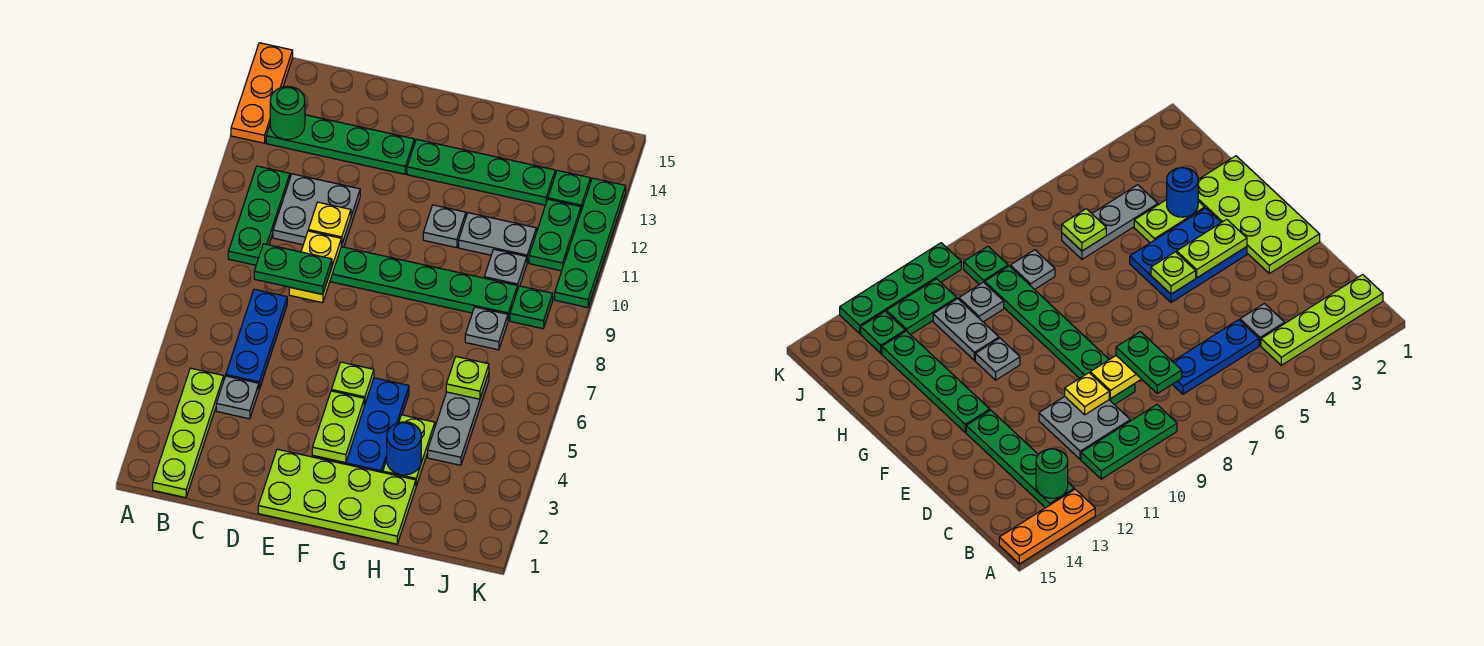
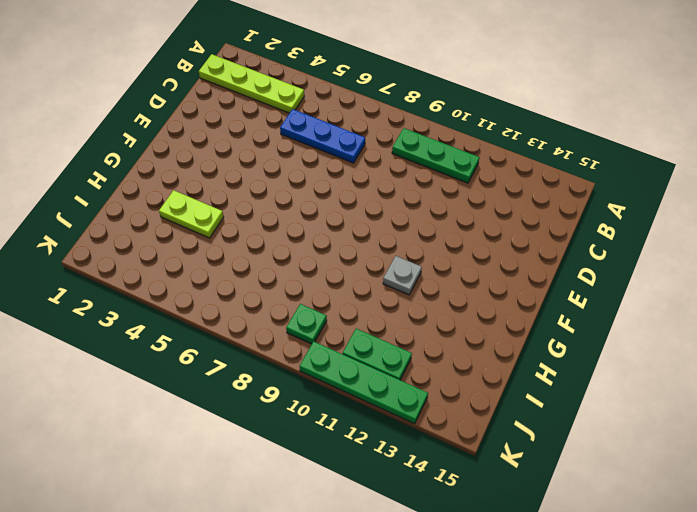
none -> orange plate A13:A15 level 1
none -> green plate B13:E13 level 1
none -> grey plate C4 level 1

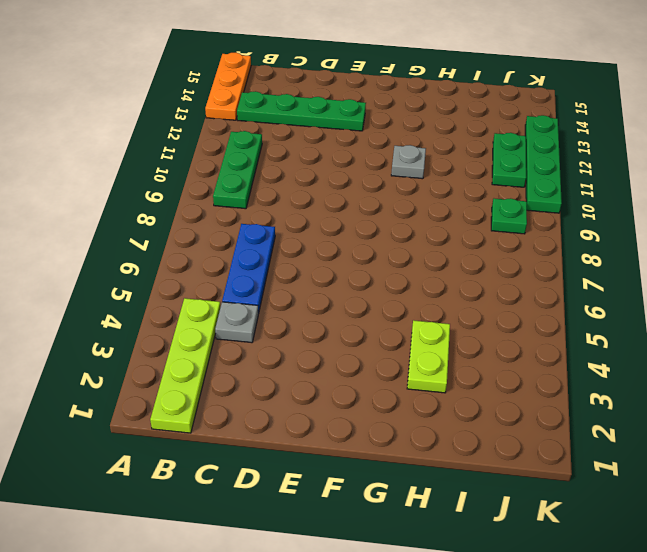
none -> grey plate C10:D11 level 1
none -> green plate D9:I9 level 1
none -> lime plate E1:H2 level 1

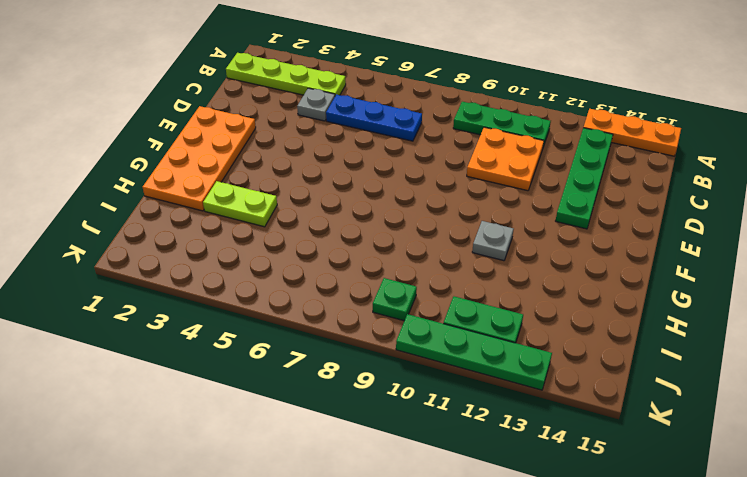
orange plate C10:D11 level 1 -> grey plate C10:D11 level 1
orange plate E1:H2 level 1 -> lime plate E1:H2 level 1
none -> green plate D9:I9 level 1
none -> blue plate F3:G5 level 1
none -> green plate F13:I13 level 1

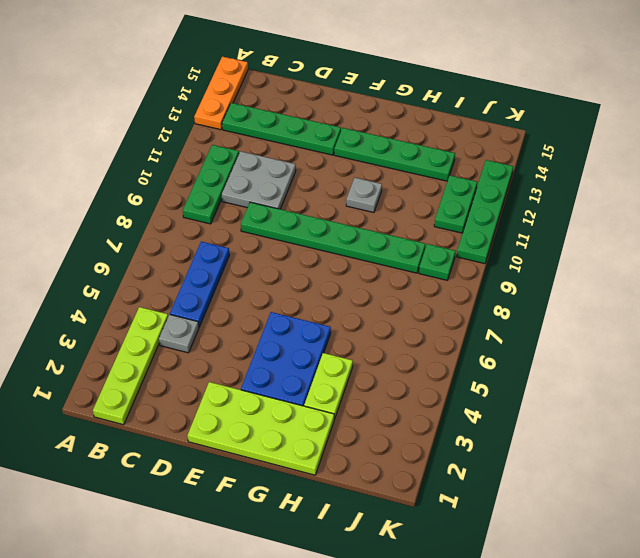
none -> grey plate H11:I11 level 1
none -> grey plate I4:I6 level 1
none -> grey plate I8 level 1

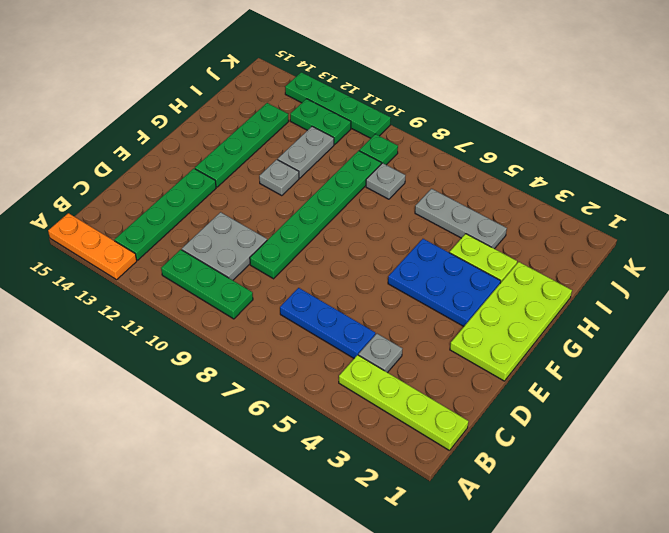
none -> grey plate I10 level 1
none -> green plate J13 level 1
none -> green round brick B13 level 2

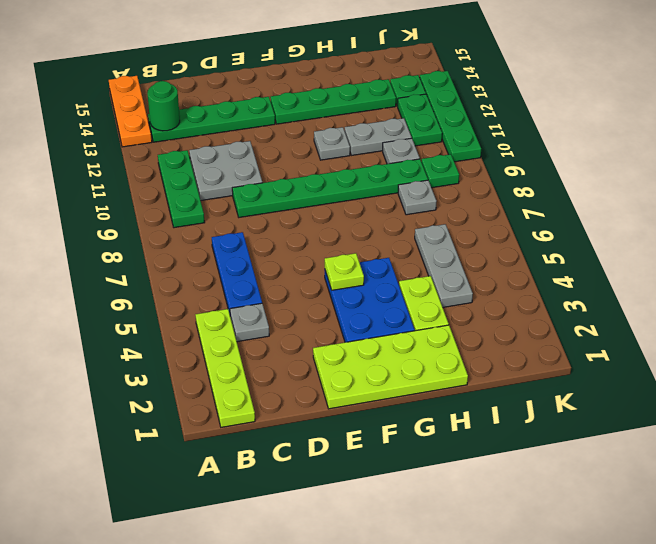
none -> yellow plate D8:D9 level 2
none -> yellow plate D10 level 2
none -> lime plate F3:F4 level 2

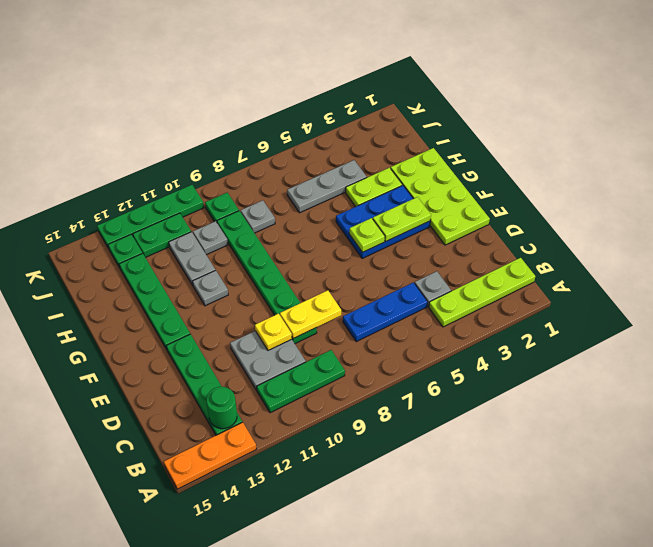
none -> blue round brick H3 level 2
none -> lime plate I6 level 2
none -> green plate C8:D8 level 3

